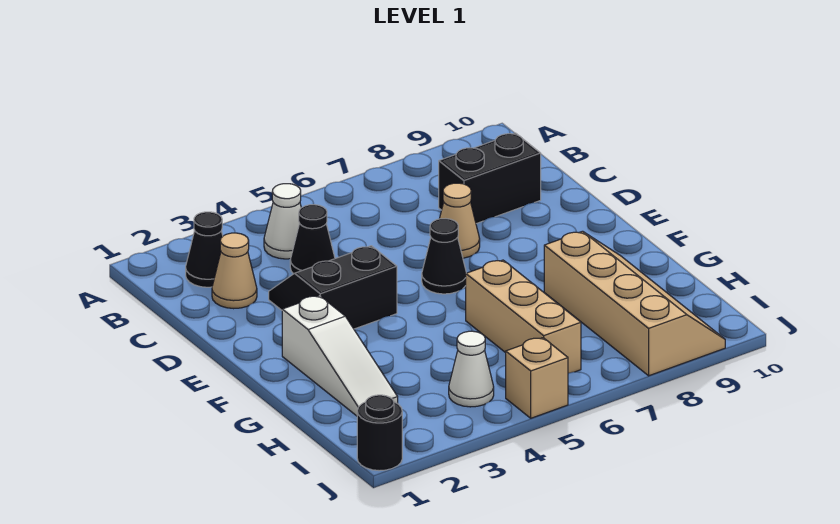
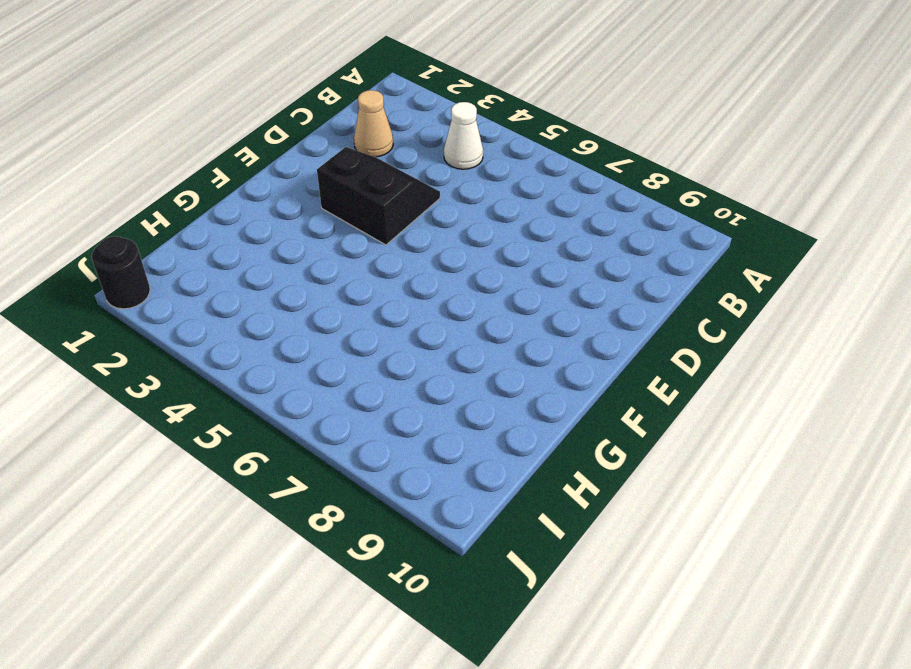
none -> black cone B2 level 1
none -> black cone C4 level 1
none -> black brick C8:C9 level 1

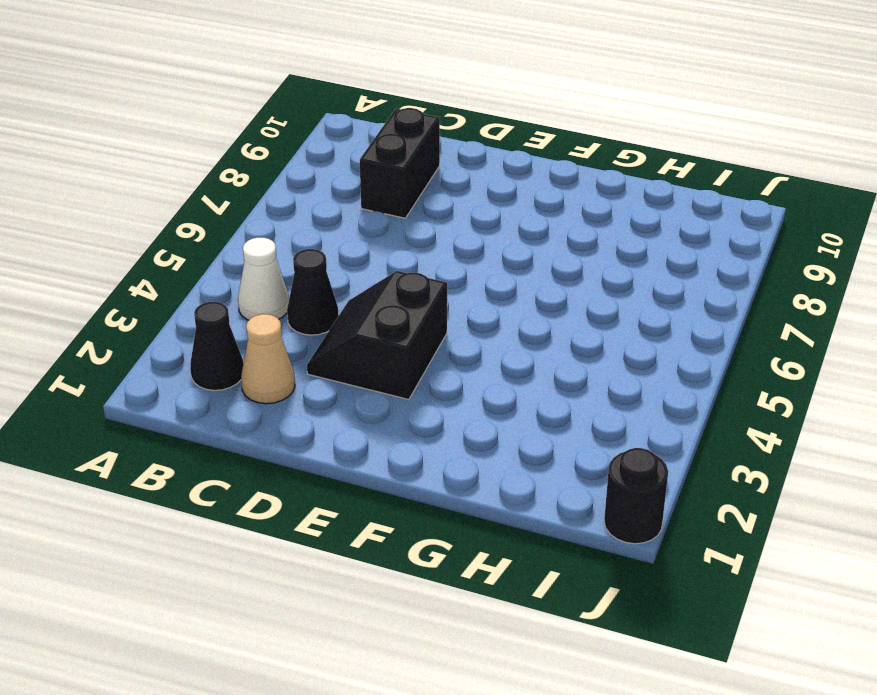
none -> tan cone D7 level 1
none -> black cone E6 level 1
none -> white slope F2:H2 level 1 top F

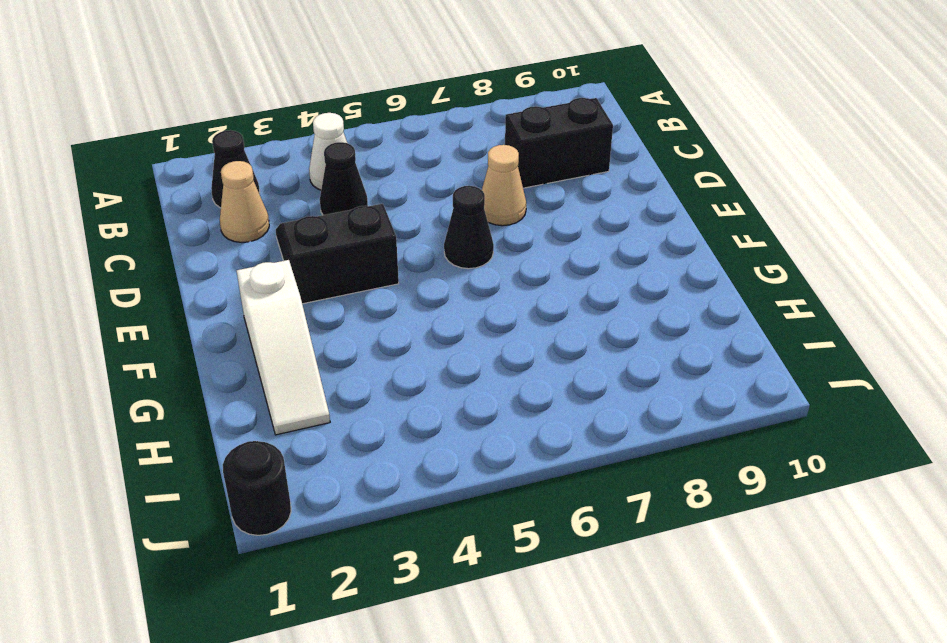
none -> tan brick G6:I6 level 1
none -> tan slope G8:J9 level 1 top 8
none -> white cone I4 level 1

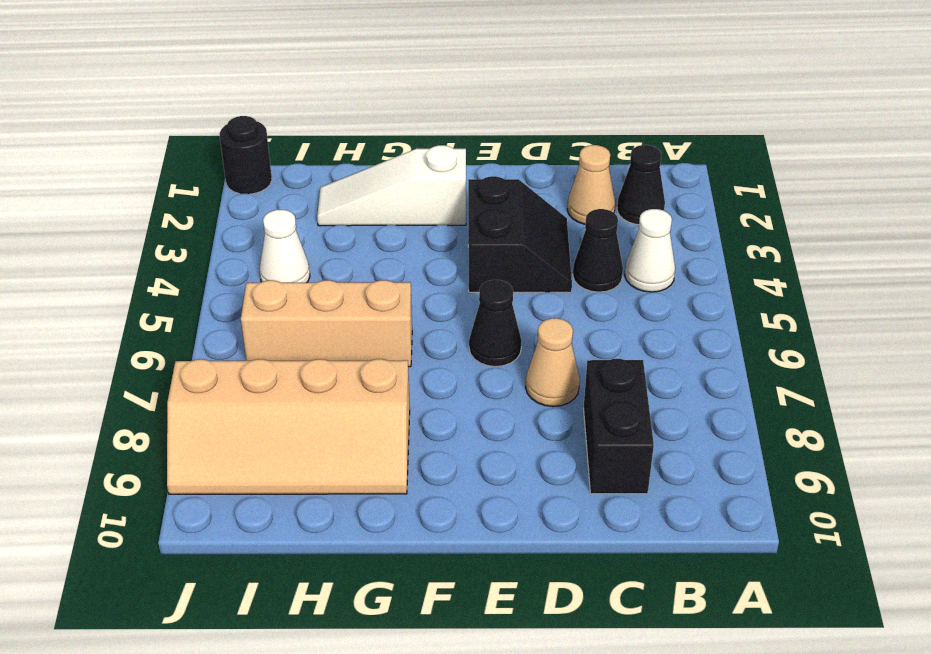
none -> tan brick J5 level 1

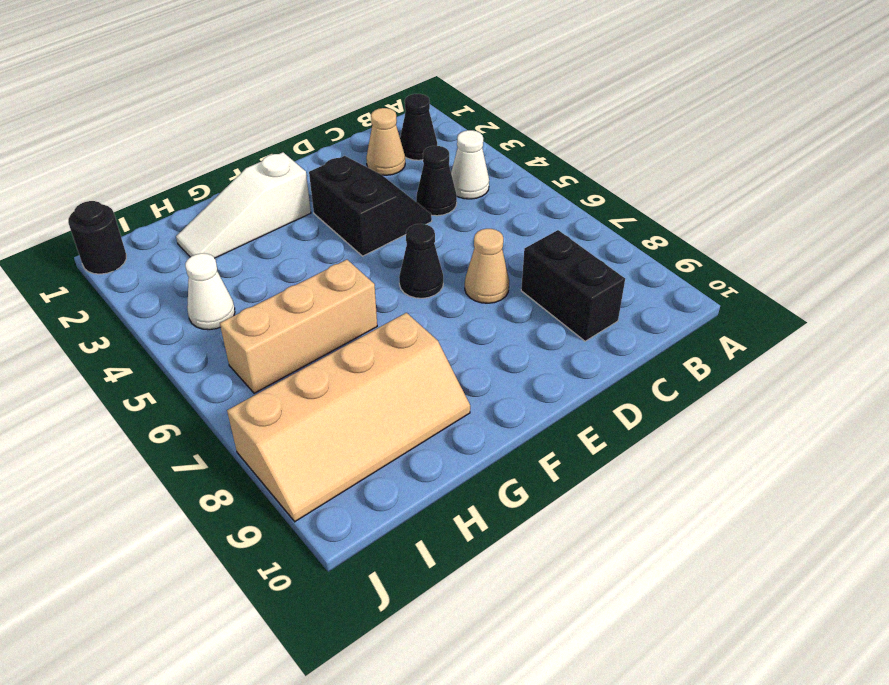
none -> tan brick J5 level 1

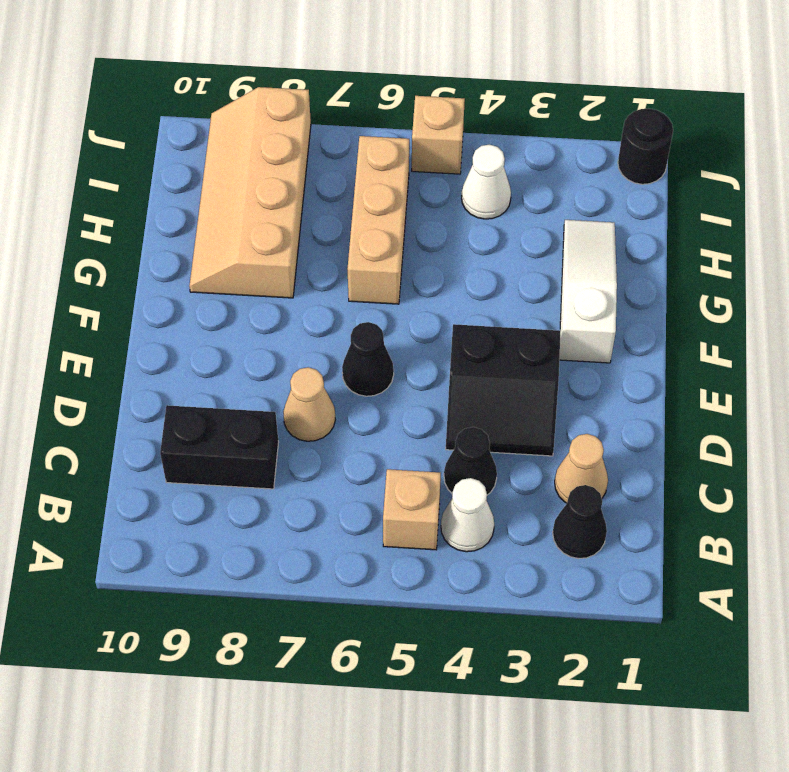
tan brick B5 level 1 -> none

